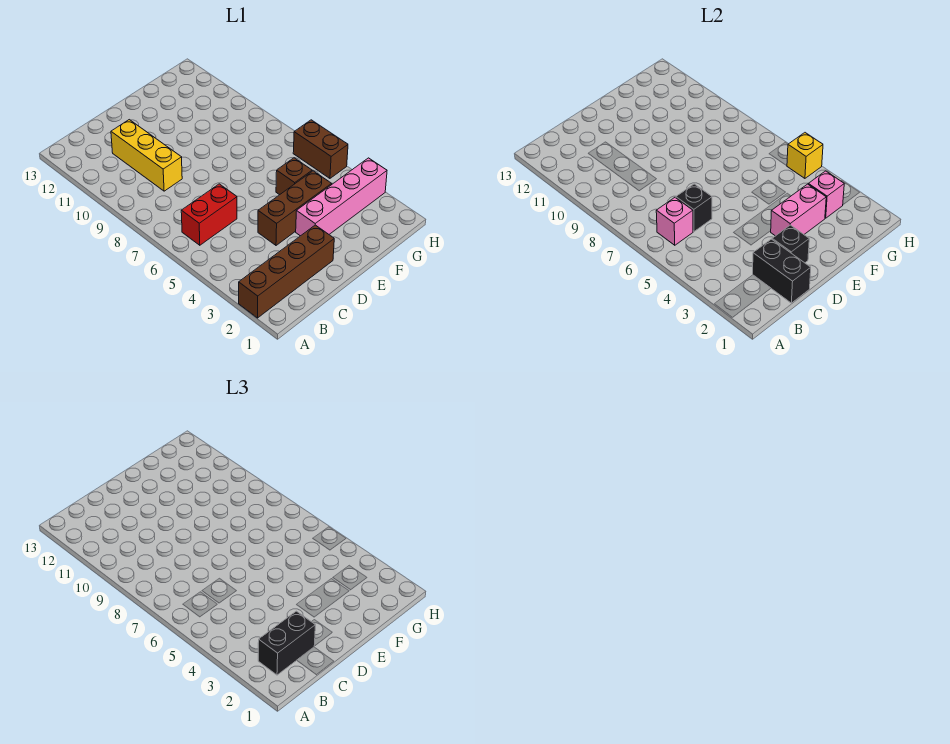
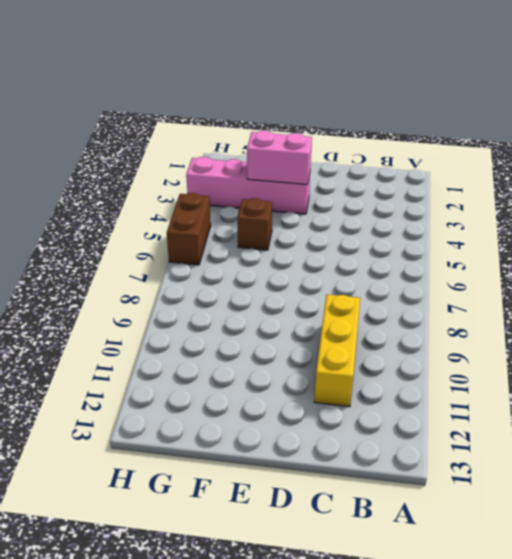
none -> brown brick A2:D2 level 1
none -> red brick B6:C6 level 1
none -> brown brick D4:F4 level 1

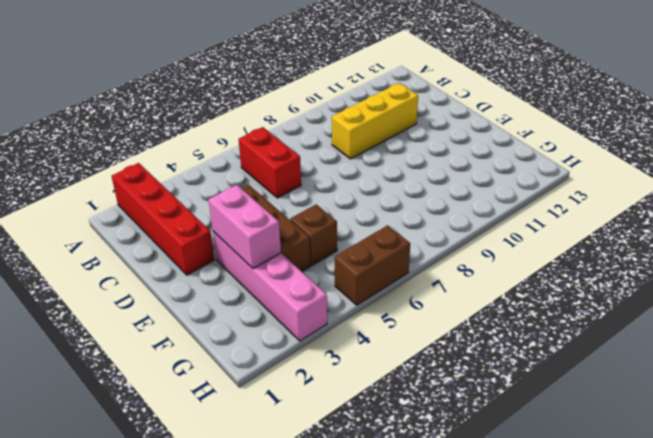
red brick A2:D2 level 1 -> brown brick A2:D2 level 1
none -> pink brick B6 level 2
none -> black brick C1:C2 level 2
none -> black brick C6 level 2

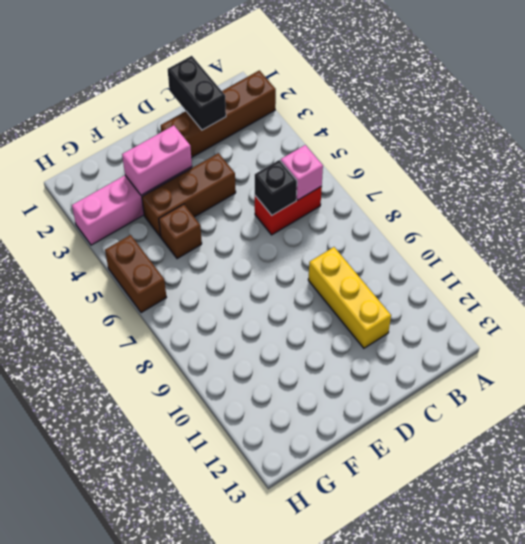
none -> black brick D2 level 2
none -> pink brick G3 level 2
none -> yellow brick H5 level 2

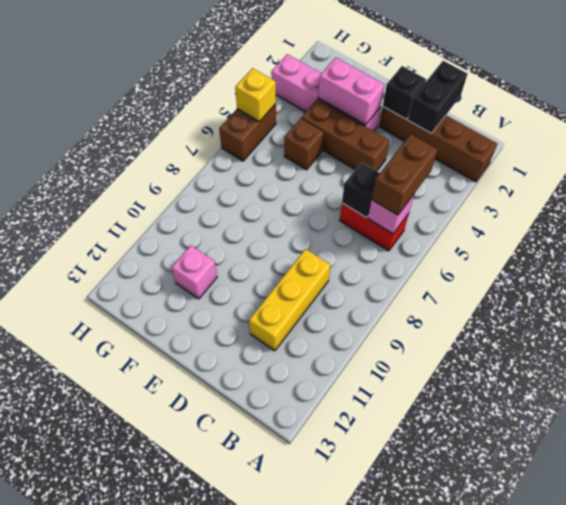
brown brick B5:B6 level 3 -> none
pink brick F11 level 1 -> pink brick G3 level 2
none -> black brick B2:C2 level 3

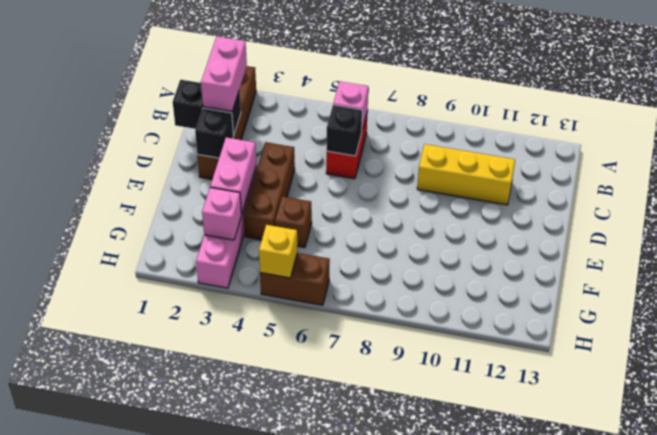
pink brick B2:C2 level 3 -> black brick B2:C2 level 3

